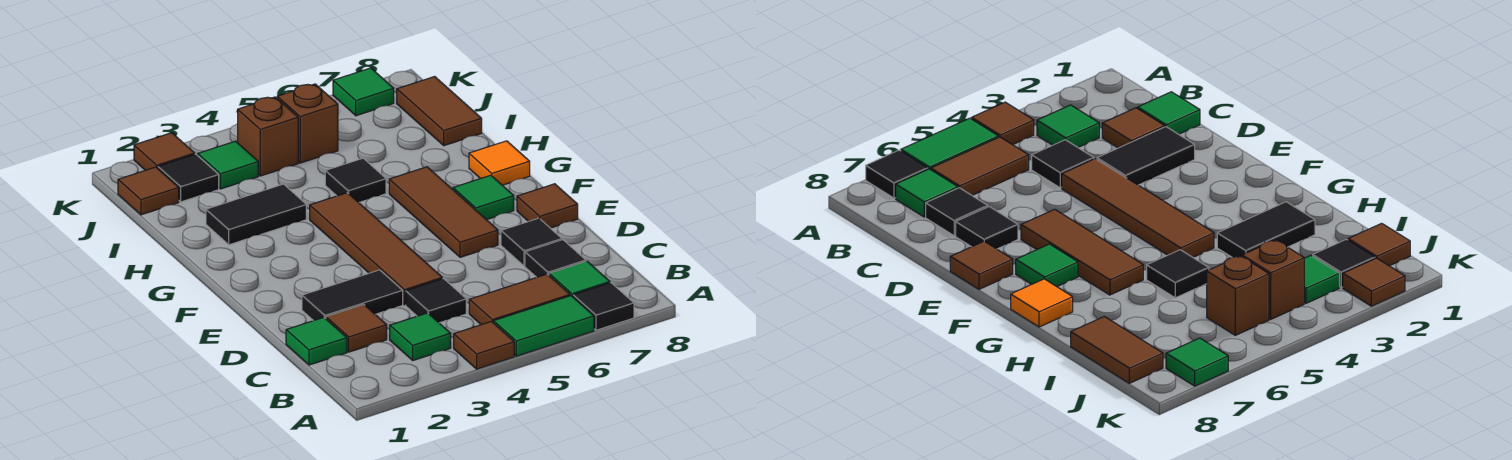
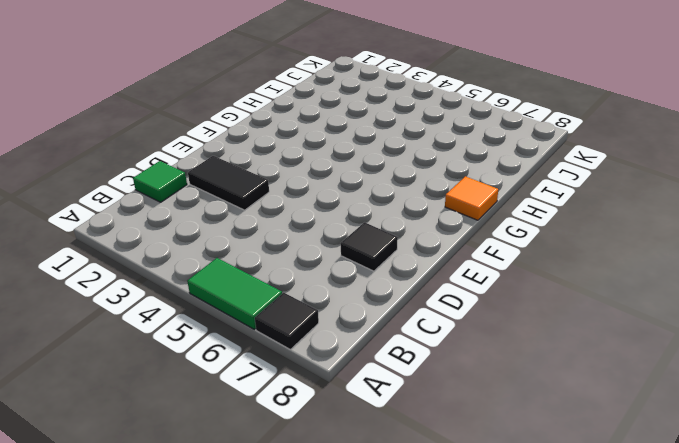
none -> brown tile A4 level 1
none -> green tile B3 level 1
none -> brown tile B5:B6 level 1

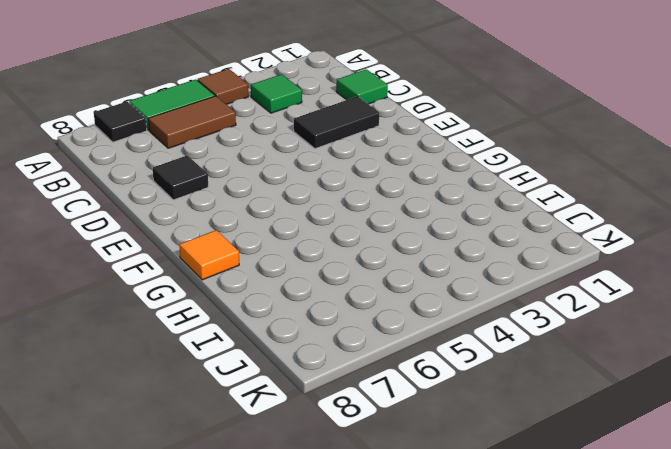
none -> green tile B7 level 1
none -> brown tile C2 level 1
none -> black tile C4 level 1

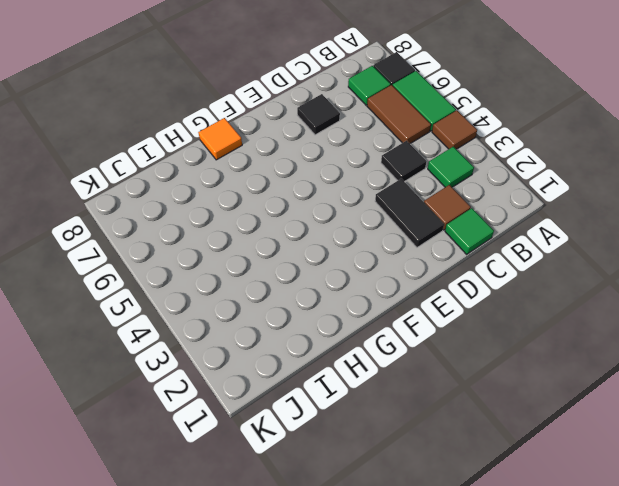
none -> black tile C7 level 1
none -> brown tile D4:G4 level 1
none -> brown tile E6:G6 level 1

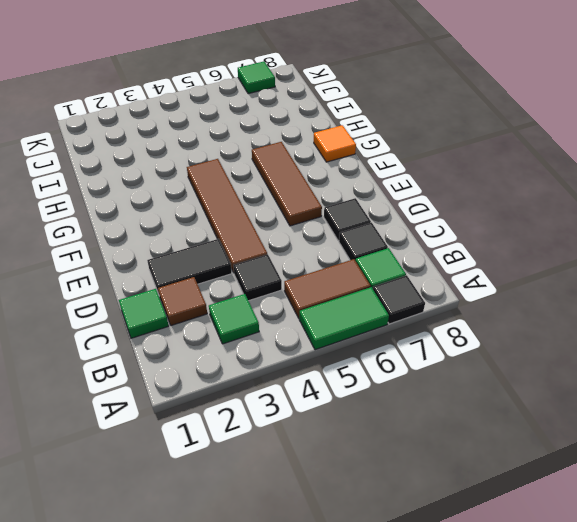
none -> brown tile A4 level 1
none -> brown tile E8 level 1
none -> green tile F7 level 1

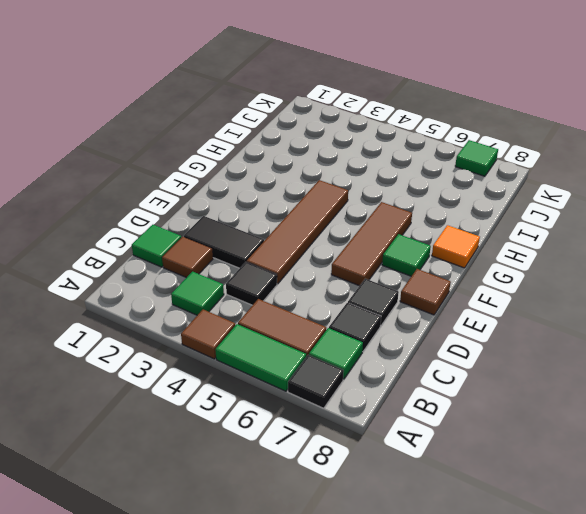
none -> black tile H2:H3 level 1
none -> black tile H5 level 1
none -> brown tile I8:J8 level 1

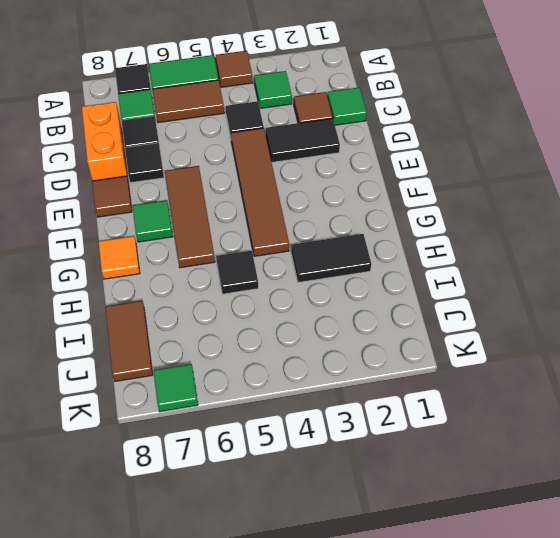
orange brick C8:D8 level 1 -> none
none -> brown tile J1 level 1
none -> black tile J2 level 1
none -> green tile J3 level 1

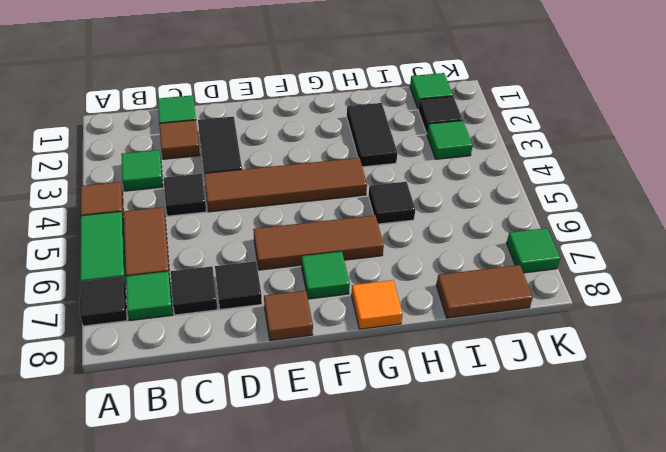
green tile J1 level 1 -> brown tile J1 level 1
none -> brown brick J4 level 1
none -> brown brick J5 level 1
none -> brown tile K2 level 1

